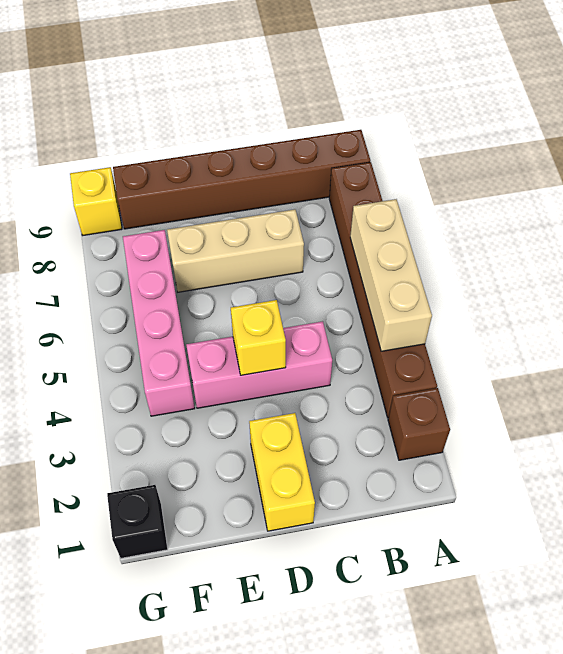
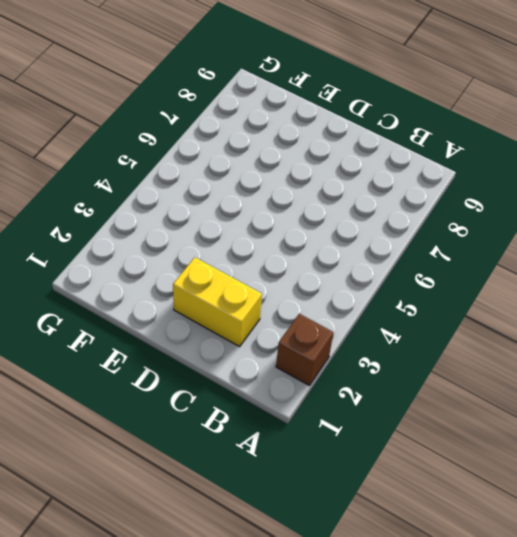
yellow brick C2:D2 level 1 -> yellow brick D1:D2 level 1
none -> brown brick A3:A8 level 1
none -> brown brick A9:F9 level 1

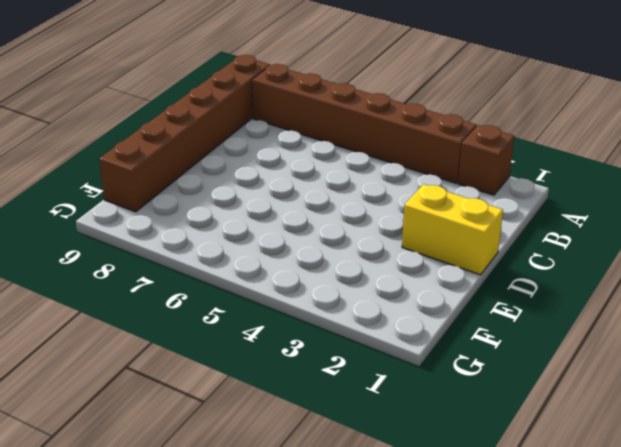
none -> pink brick C4:E4 level 1
none -> tan brick C7:E7 level 1

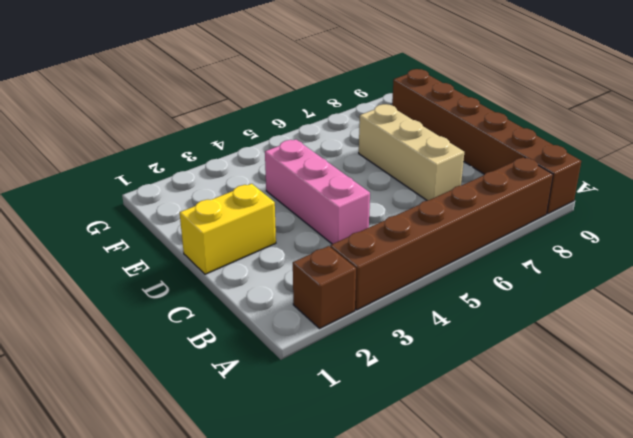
none -> pink brick F4:F7 level 1
none -> black brick G1 level 1

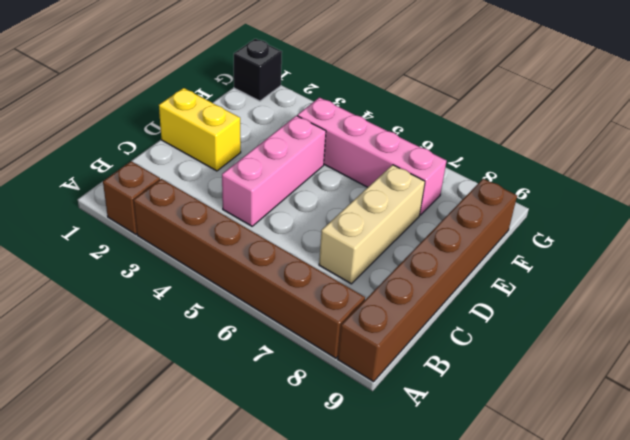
none -> yellow brick G9 level 1
none -> tan brick A4:A6 level 2

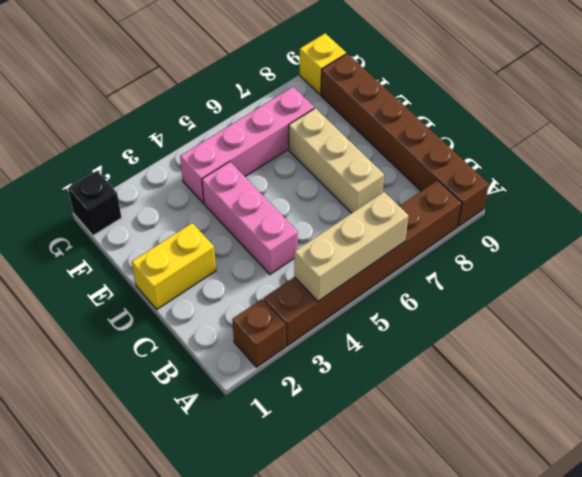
none -> yellow brick D4 level 2

